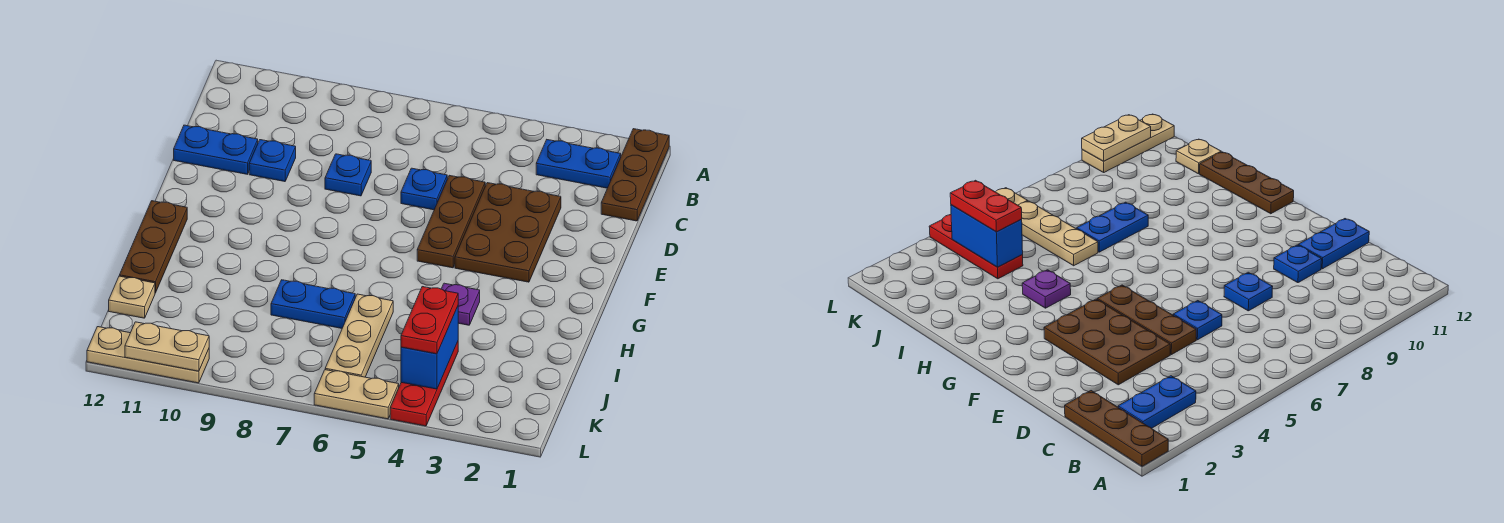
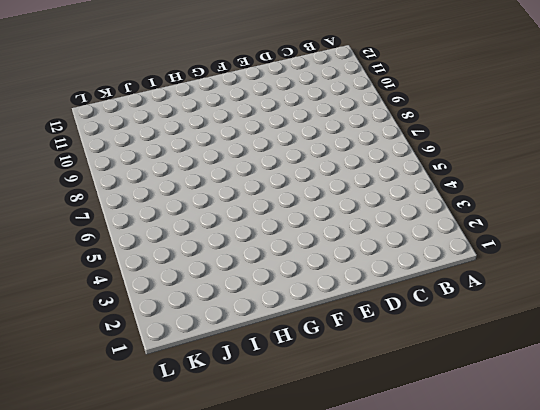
none -> brown plate A1:C1 level 1
none -> blue plate B2:B3 level 1
none -> brown plate D3:F4 level 1

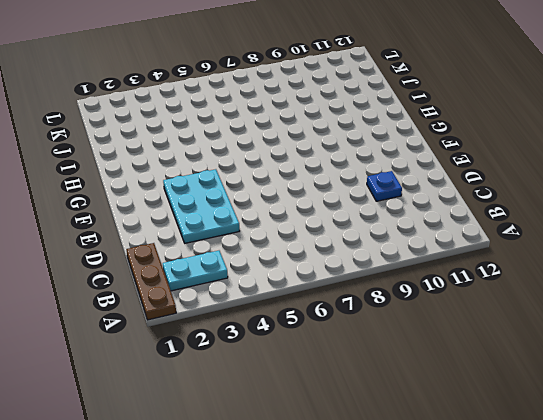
cyan plate B2:B3 level 1 -> blue plate B2:B3 level 1
cyan plate D3:F4 level 1 -> brown plate D3:F4 level 1
none -> brown plate D5:F5 level 1
none -> blue plate D6 level 1
none -> blue plate D8 level 1

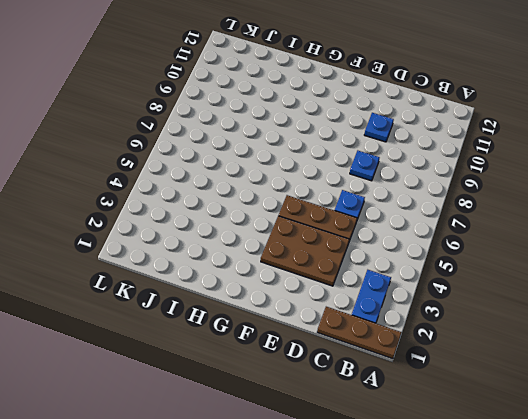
none -> blue plate D11:D12 level 1
none -> brown plate G12:I12 level 1
none -> purple plate H4 level 1

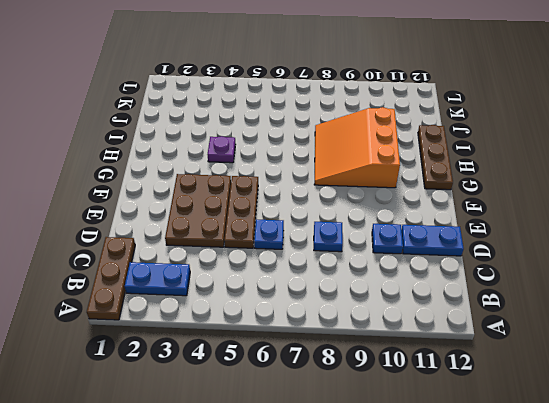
orange slope G8:I10 level 1 top 10 -> blue plate I7:I8 level 1
none -> tan plate I6:K6 level 1
none -> red plate J4:L4 level 1
none -> tan plate J12 level 1

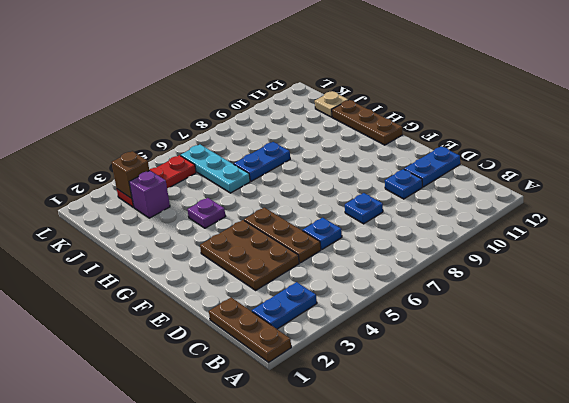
cyan plate I6:K6 level 1 -> tan plate I6:K6 level 1
purple brick J3 level 1 -> none
red plate K3:K5 level 1 -> red plate J4:L4 level 1
brown brick K3 level 2 -> none
none -> tan plate L5:L6 level 1
none -> tan plate L10:L12 level 1
none -> blue brick J4:K4 level 2

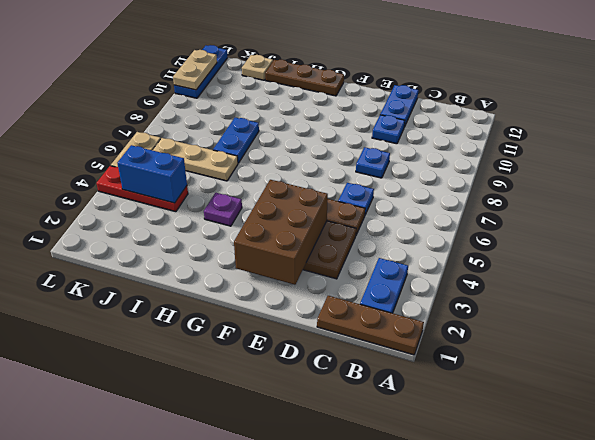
brown brick E2:F4 level 2 -> none
blue plate L10:L12 level 1 -> tan plate L10:L12 level 1
none -> red plate J4:K4 level 3

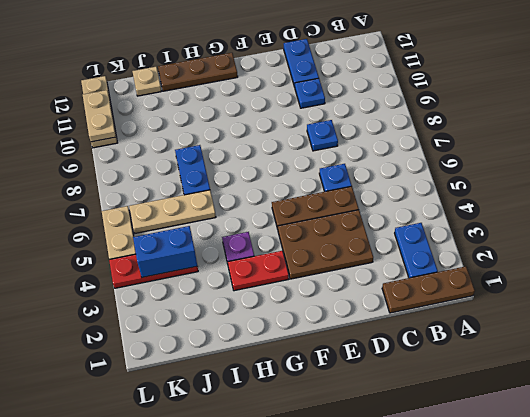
red plate G3:H3 level 1 -> red plate J4:K4 level 3

